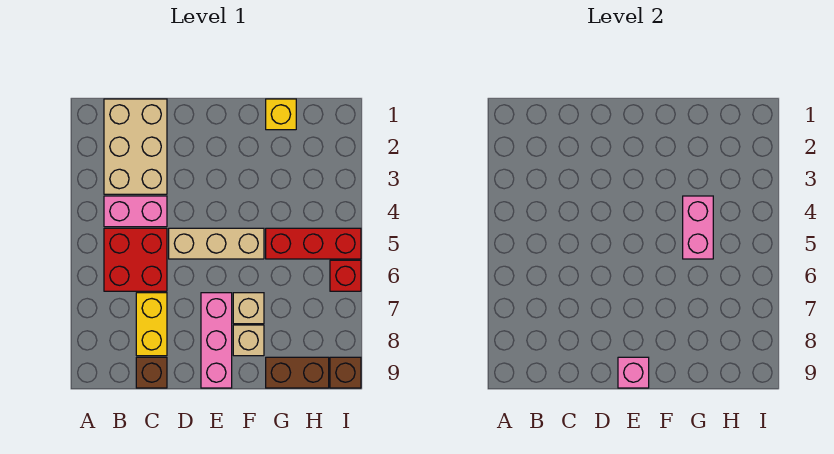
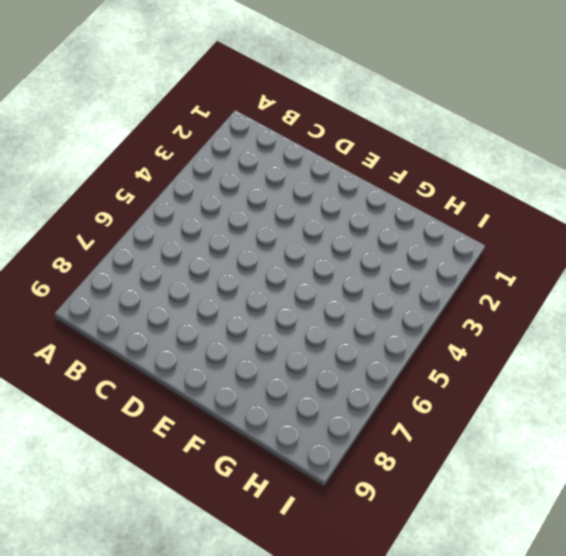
none -> tan brick B1:C3 level 1
none -> pink brick B4:C4 level 1
none -> red brick B5:C6 level 1

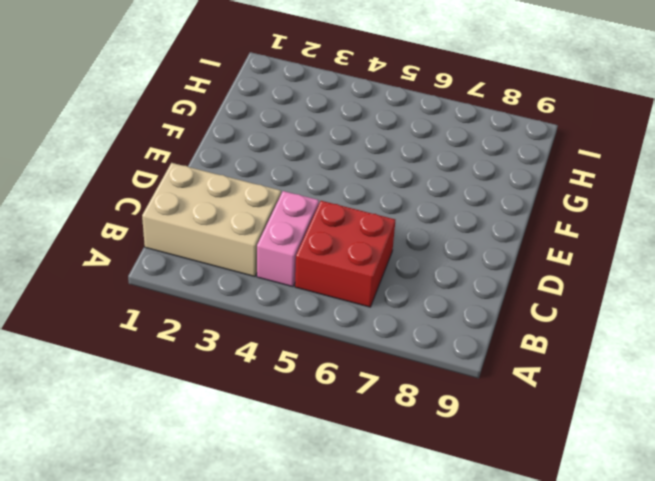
none -> yellow brick C7:C8 level 1
none -> brown brick C9 level 1
none -> tan brick D5:F5 level 1

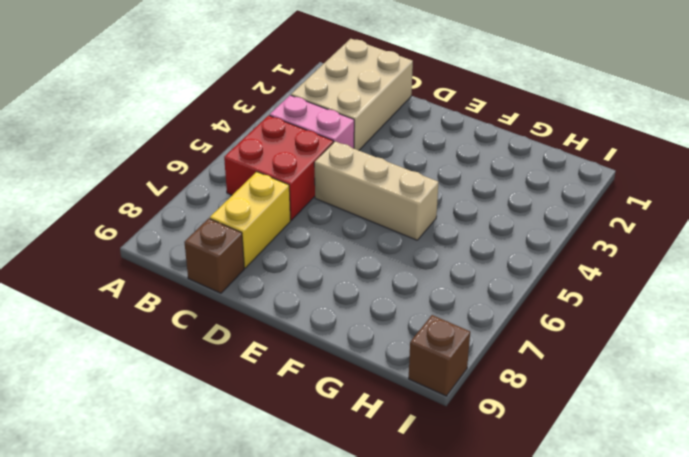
none -> pink brick E7:E9 level 1
none -> tan brick F7 level 1
none -> tan brick F8 level 1

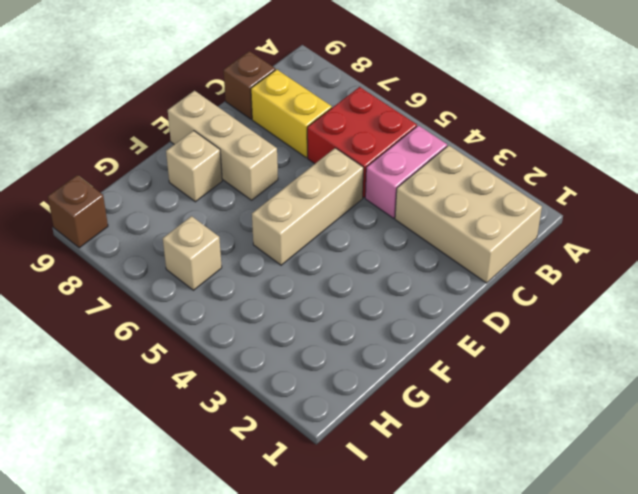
tan brick E7:E9 level 1 -> pink brick E7:E9 level 1
tan brick H6 level 1 -> tan brick F7 level 1
none -> yellow brick G1 level 1
none -> red brick G5:I5 level 1
none -> brown brick G9:H9 level 1

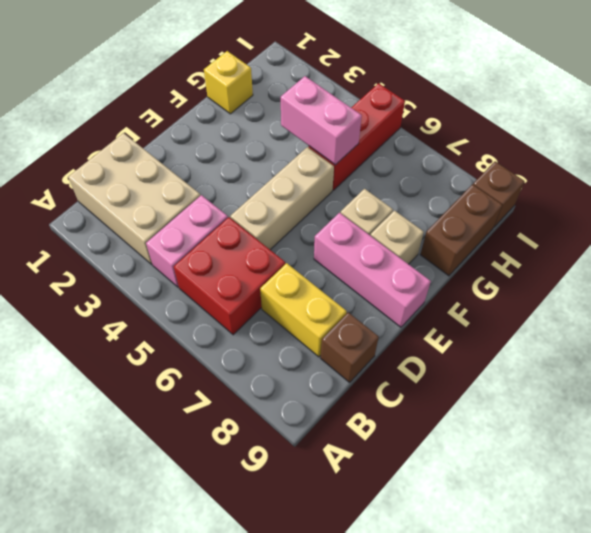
none -> red brick I6 level 1
none -> pink brick E9 level 2

